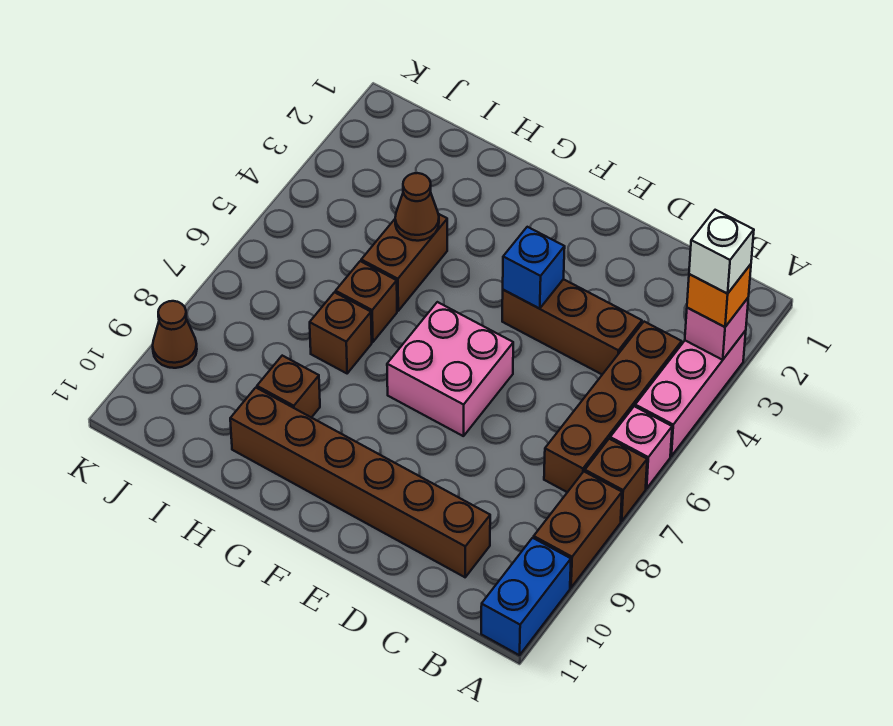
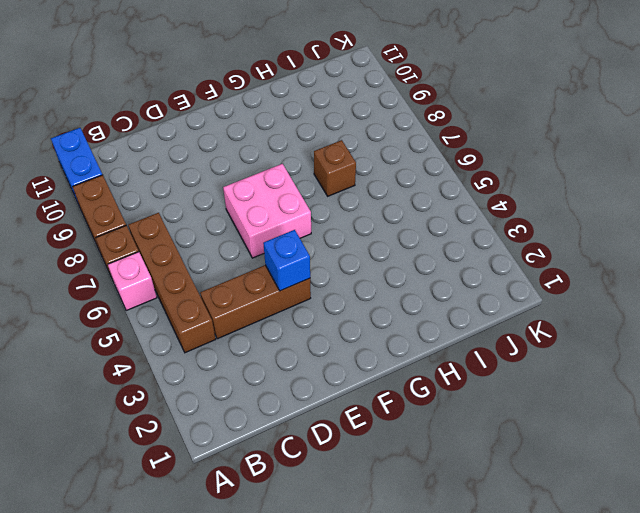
none -> pink brick A3:A5 level 1
none -> brown brick C10:H10 level 1
none -> brown brick H4:H5 level 1

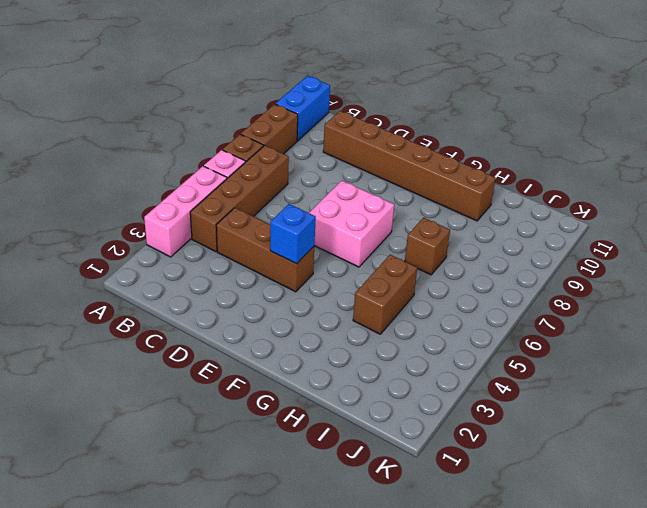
none -> brown brick H6 level 1
none -> brown brick H9 level 1
none -> brown cone K9 level 1

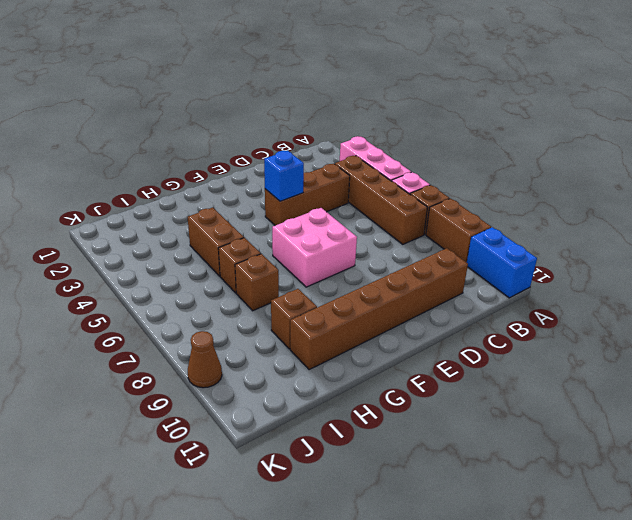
none -> pink brick A3 level 2
none -> brown cone H4 level 2
none -> orange brick A3 level 3

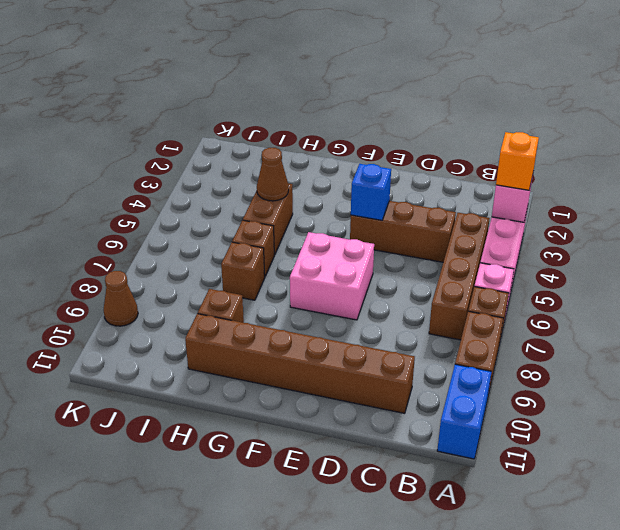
none -> white brick A3 level 4

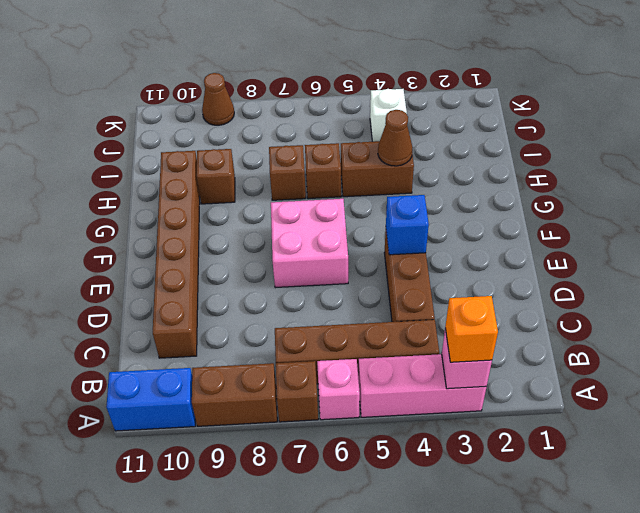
white brick J4 level 1 -> white brick A3 level 4

